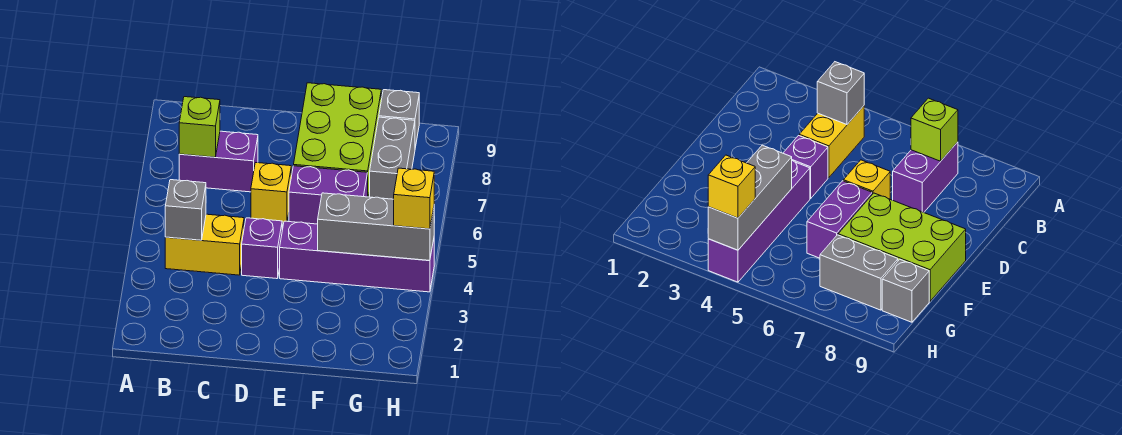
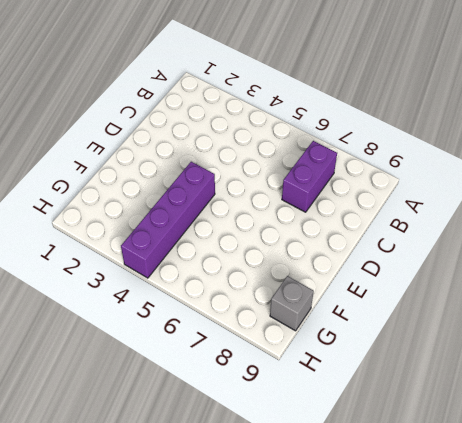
none -> yellow brick B4:C4 level 1
none -> purple brick D4 level 1
none -> yellow brick D6 level 1

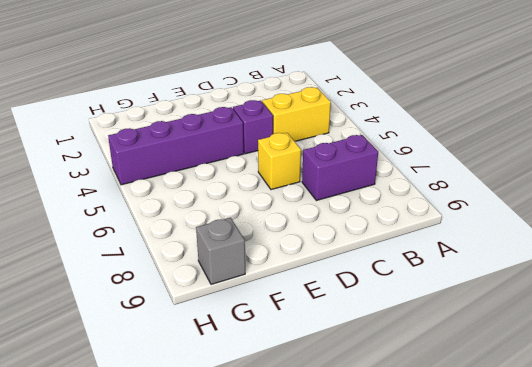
none -> purple brick E6:F6 level 1
none -> lime brick E7:F9 level 1
none -> grey brick G7:G8 level 1

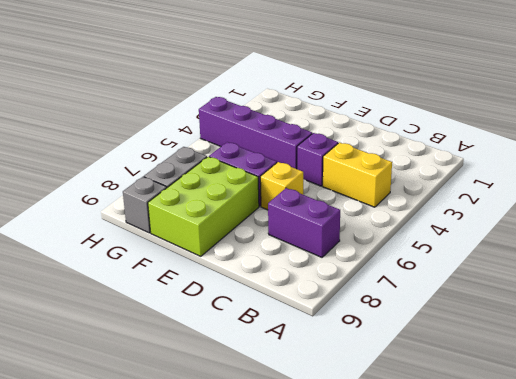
none -> grey brick B4 level 2
none -> lime brick B7 level 2
none -> grey brick F4:H4 level 2

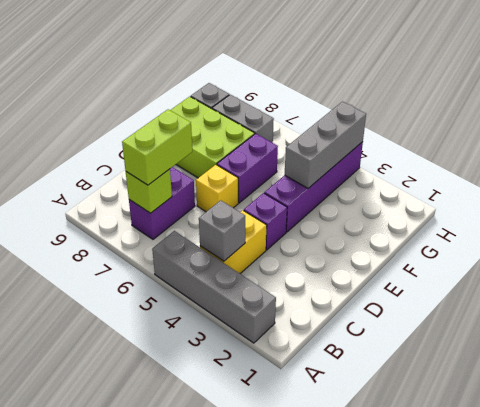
grey brick A2:A5 level 1 -> none
lime brick B7:C7 level 3 -> none
none -> yellow brick H4 level 3

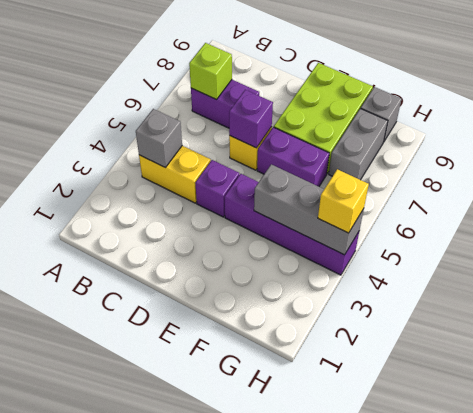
purple brick D6 level 2 -> none

